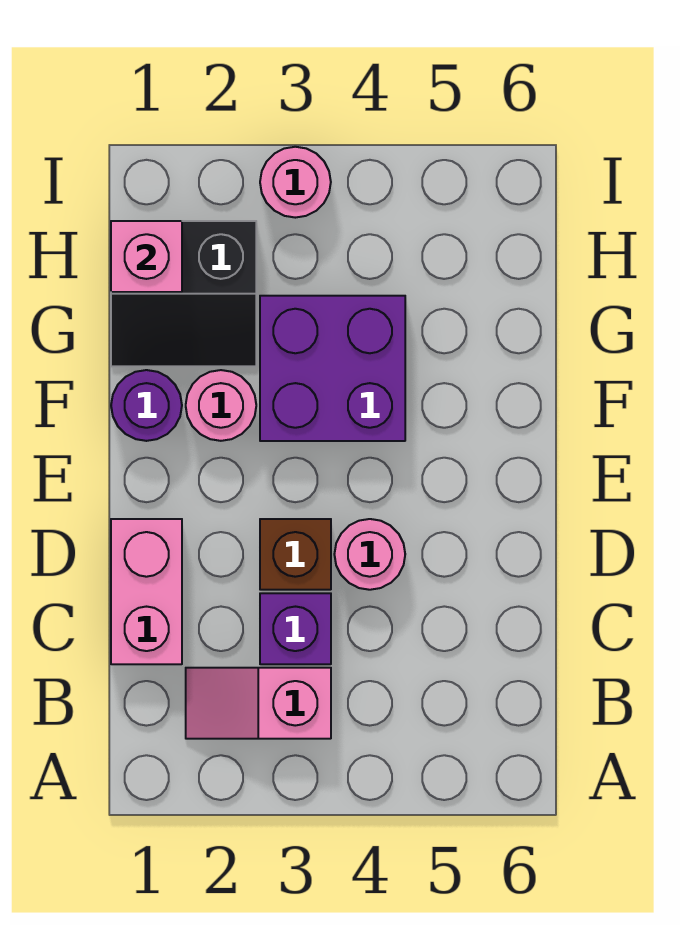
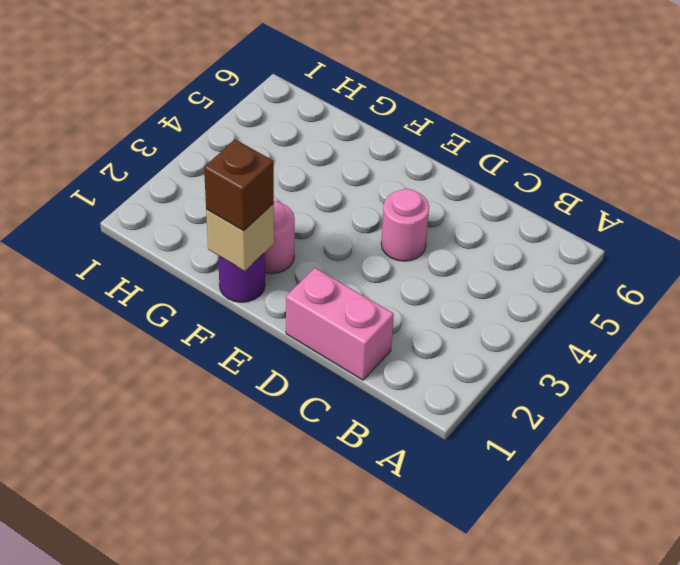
tan brick F1 level 2 -> none
brown brick F1 level 3 -> brown brick D3 level 1
none -> pink slope B2:B3 level 1 top 3
none -> purple brick C3 level 1

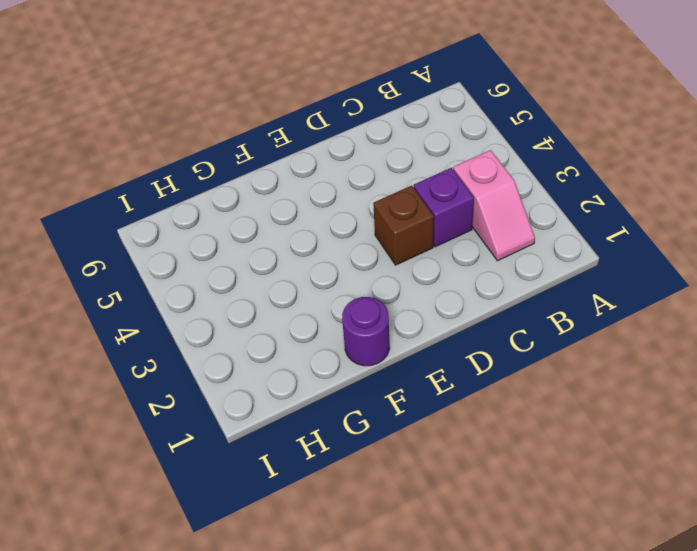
none -> pink brick C1:D1 level 1
none -> pink round brick D4 level 1

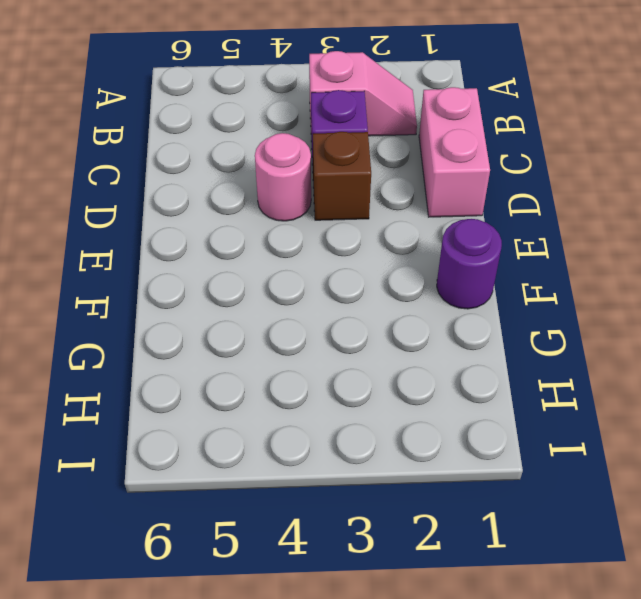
none -> pink round brick F2 level 1
none -> purple brick F3:G4 level 1

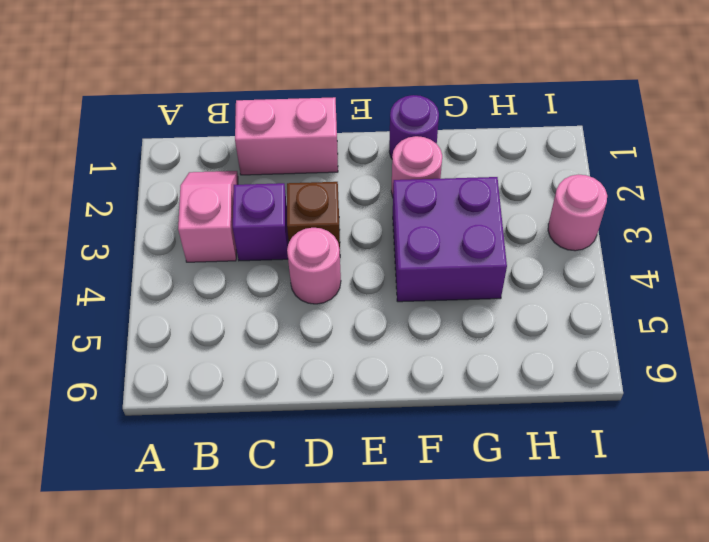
none -> black slope G1:H2 level 1 top H
none -> pink brick H1 level 2

